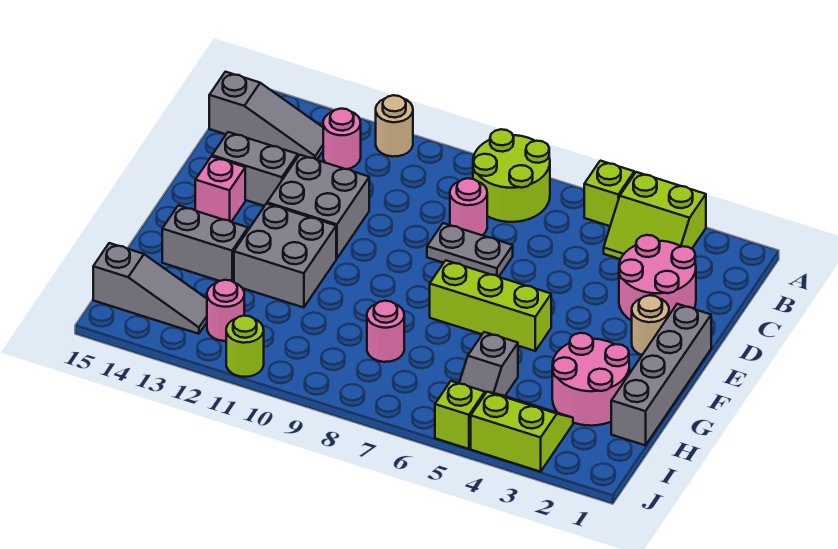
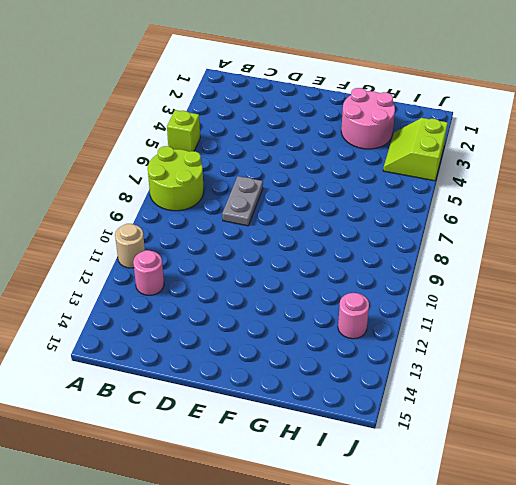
none -> lime slope A3:B4 level 1 top A
none -> grey slope B13:B15 level 1 top 15
none -> pink round brick C2:D3 level 1

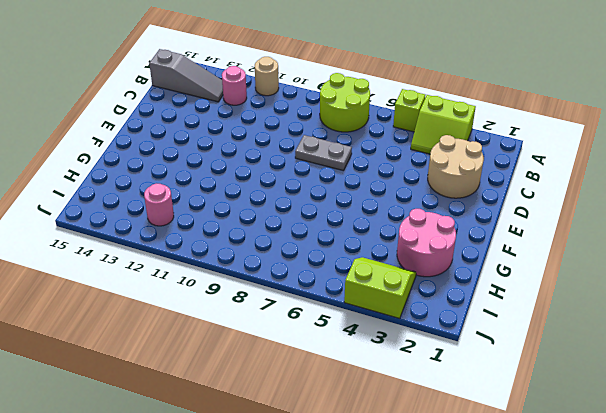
tan round brick C2:D3 level 1 -> pink round brick C2:D3 level 1
none -> pink round brick C8 level 1
none -> grey brick D11:E12 level 1
none -> grey brick D13:D14 level 1

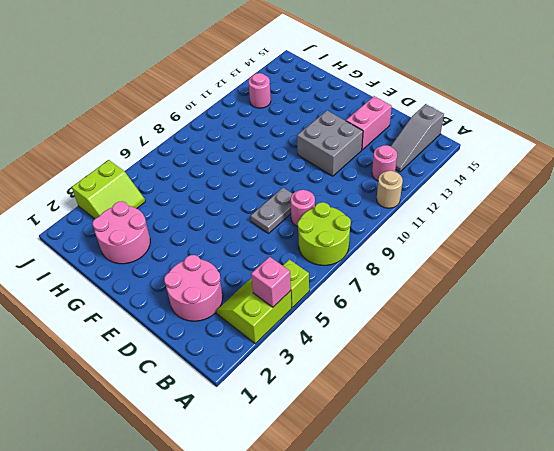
pink brick A4 level 2 -> pink brick E14 level 1
pink brick D13:D14 level 1 -> grey brick D13:D14 level 1
none -> grey brick E1:H1 level 1
none -> tan round brick E2 level 1
none -> lime brick F5:F7 level 1

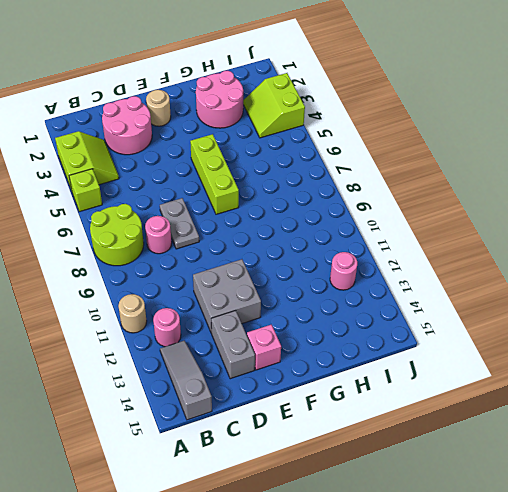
none -> grey brick E1:H1 level 1
none -> grey brick F11:G12 level 1
none -> grey brick G13:G14 level 1

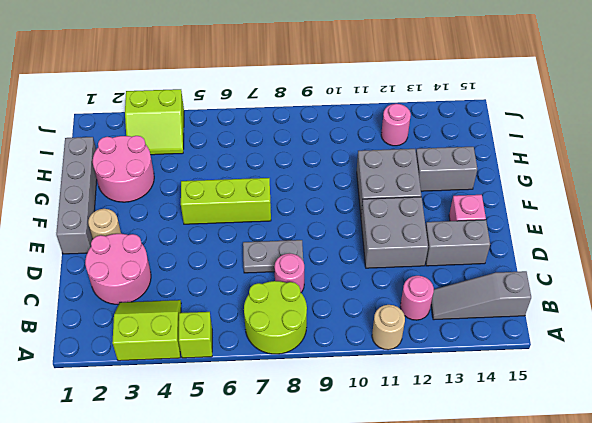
none -> grey slope H5:I5 level 1 top H
none -> pink round brick H8 level 1
none -> grey slope I13:I15 level 1 top 15

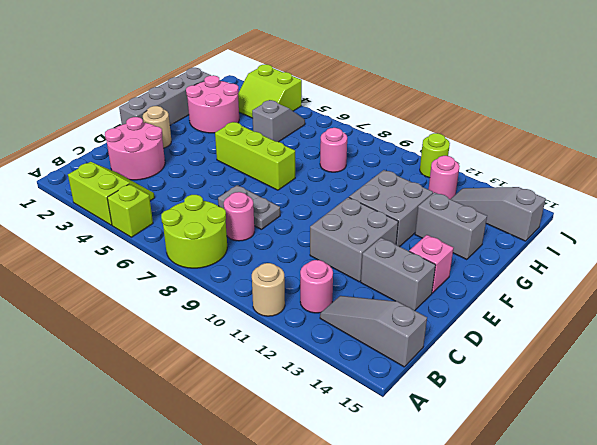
none -> lime brick J5 level 1

